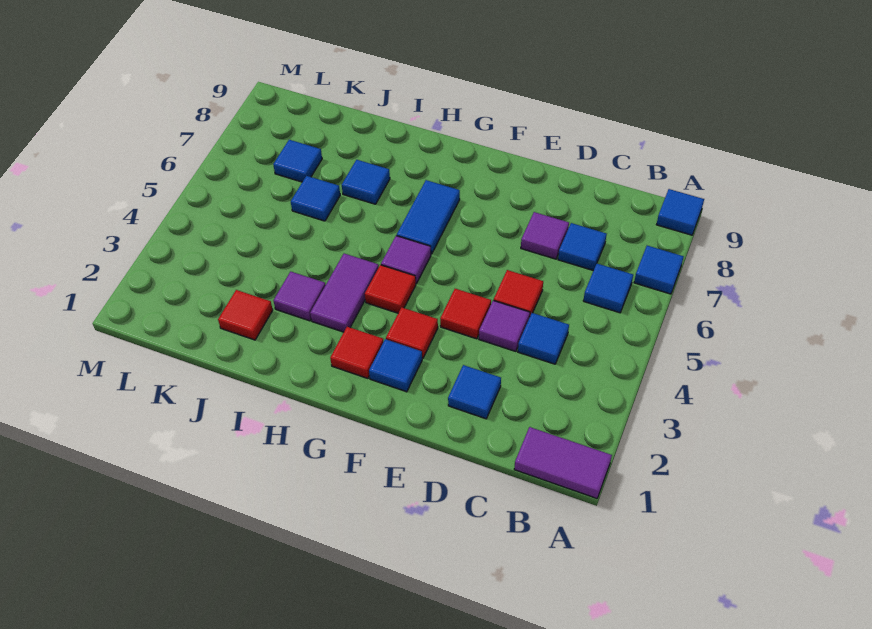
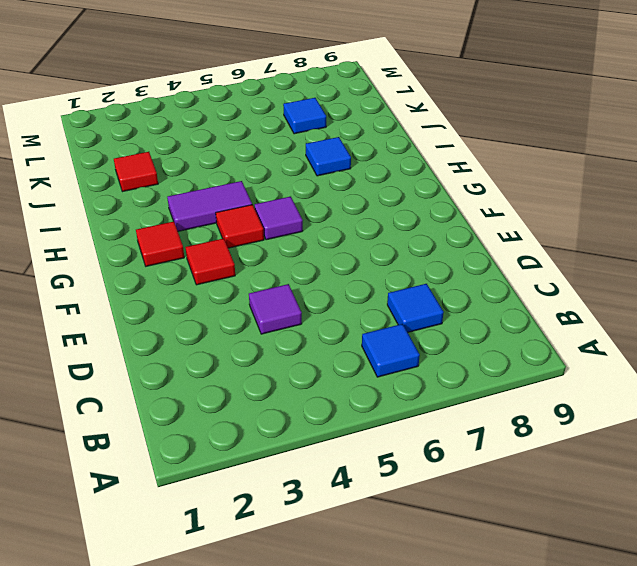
none -> purple tile A1:B1 level 1
none -> blue tile A7 level 1
none -> blue tile A9 level 1

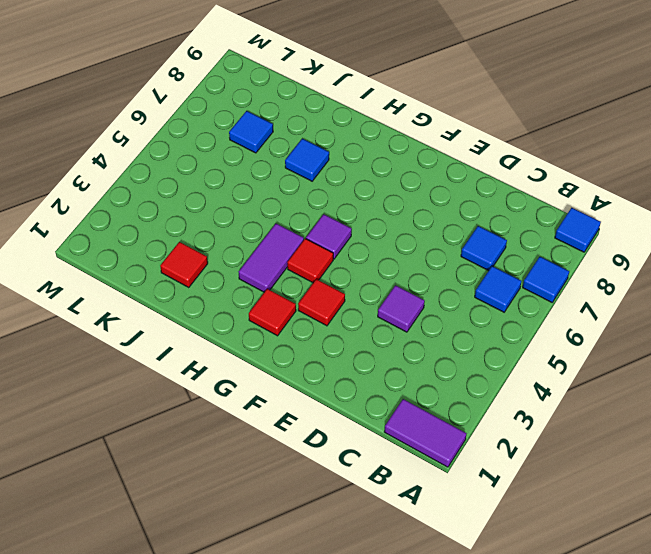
none -> blue tile C4 level 1
none -> blue tile D2 level 1
none -> red tile D5 level 1

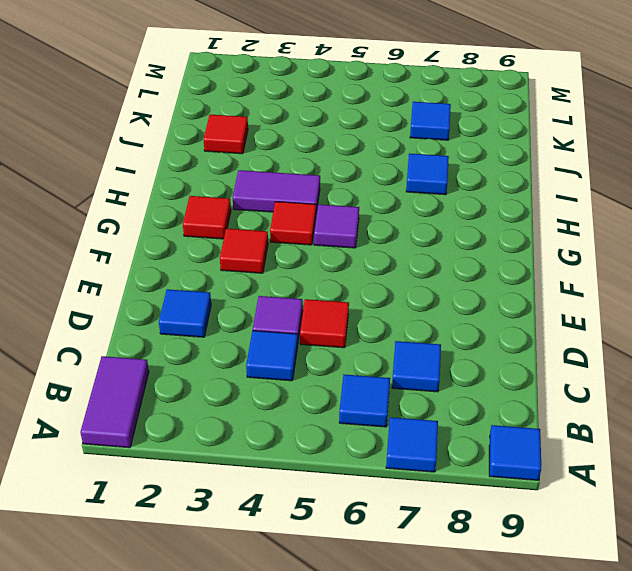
none -> purple tile D7 level 1
none -> red tile E4 level 1
none -> blue tile F2 level 1

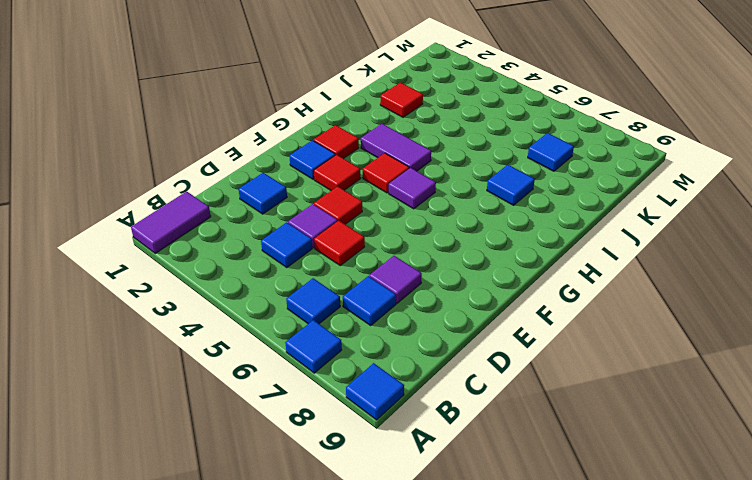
none -> blue tile G6:G7 level 1
none -> purple tile I3 level 1
none -> blue tile J6 level 1

